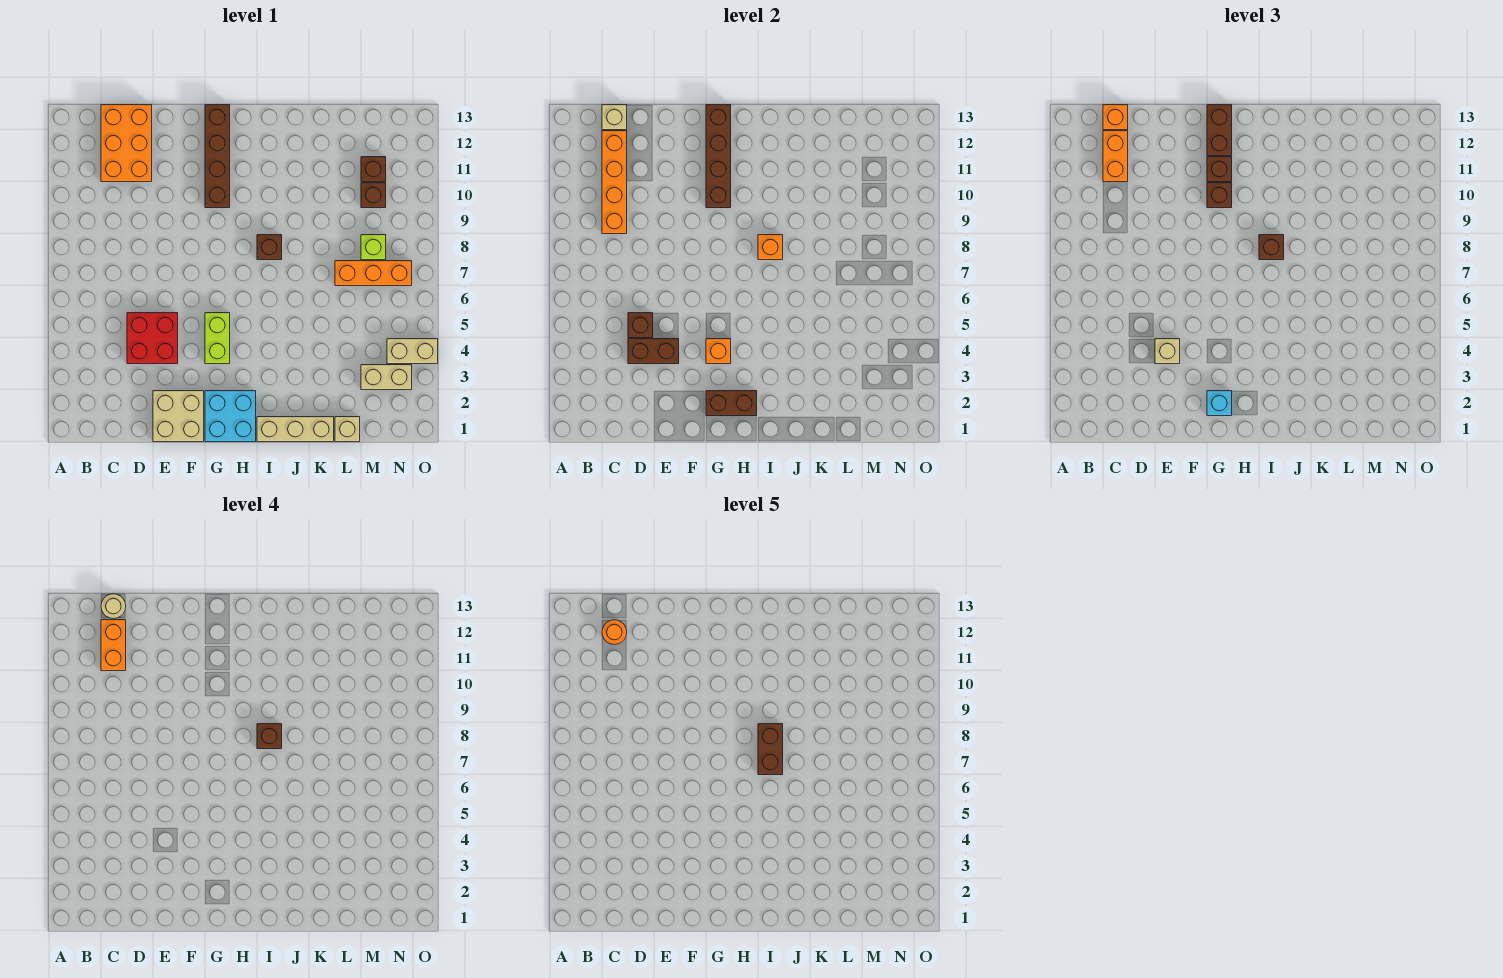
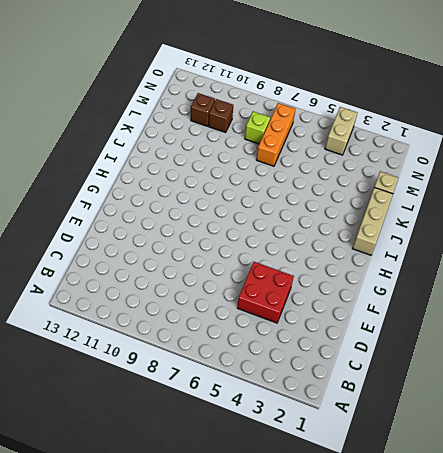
none -> orange brick C11:D13 level 1
none -> tan brick E1:F2 level 1
none -> cyan brick G1:H2 level 1
none -> lime brick G4:G5 level 1

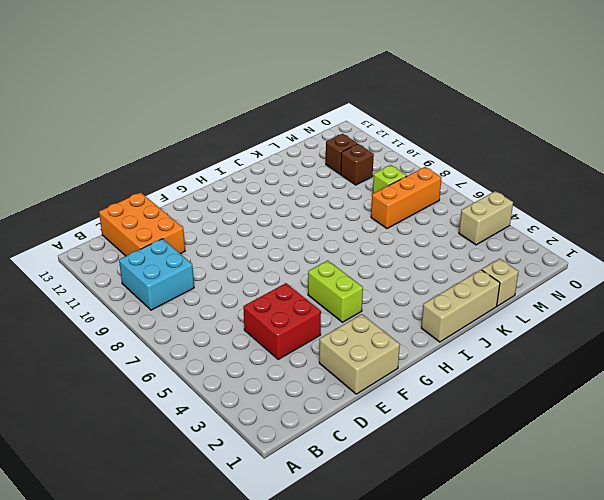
cyan brick B9:C10 level 1 -> cyan brick G1:H2 level 1
none -> brown brick G10:G13 level 1
none -> brown brick I8 level 1
none -> tan brick M3:N3 level 1
none -> orange brick C9:C12 level 2

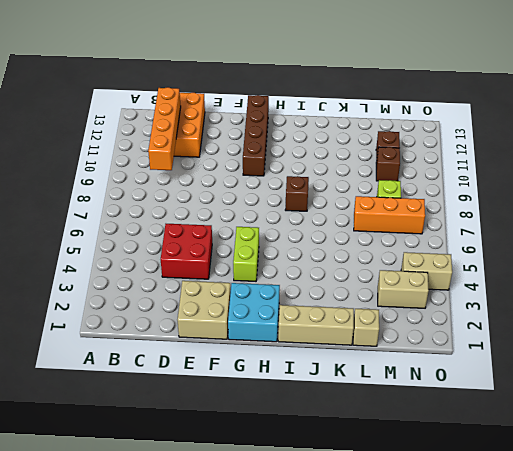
none -> tan brick C13 level 2
none -> brown brick D4:E4 level 2
none -> brown brick D5 level 2
none -> brown brick G2:H2 level 2

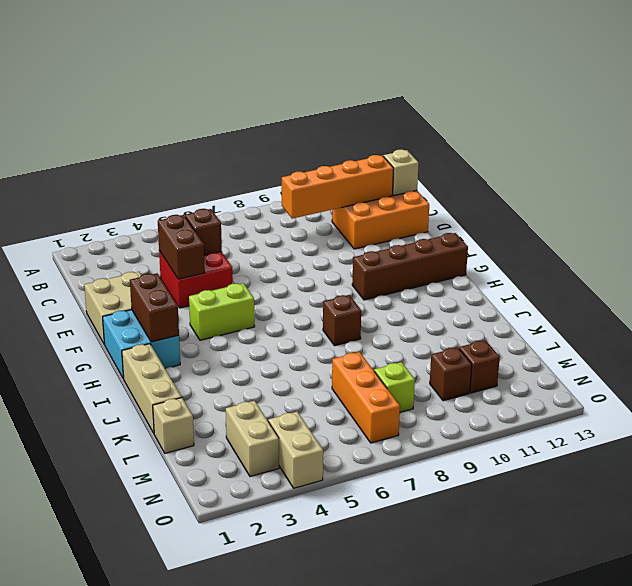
none -> orange brick G4 level 2
none -> brown brick G10:G13 level 2
none -> orange brick I8 level 2
none -> orange brick C11:C12 level 3

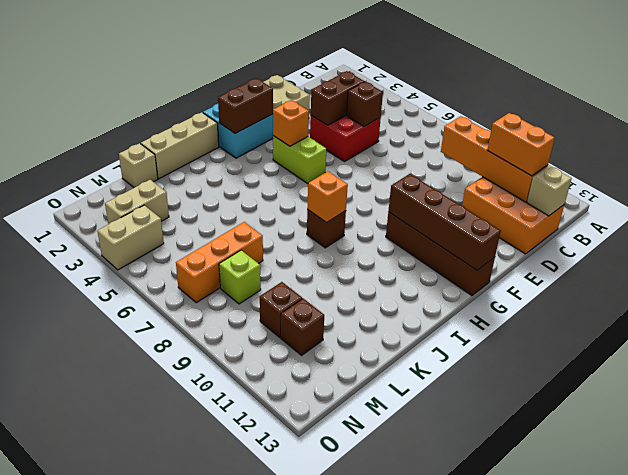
none -> orange brick C13 level 3
none -> tan brick E4 level 3
none -> cyan brick G2 level 3
none -> brown brick G10 level 3

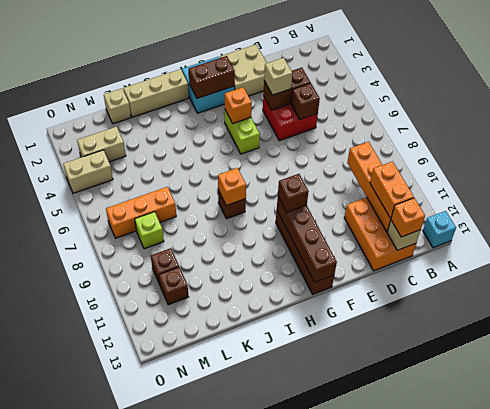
cyan brick A13 level 1 -> cyan brick G2 level 3
none -> brown brick G11 level 3
none -> brown brick G12:G13 level 3
none -> brown brick I8 level 3
none -> orange brick C11:C12 level 4

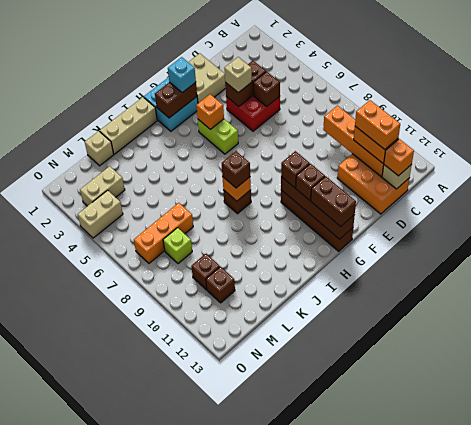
none -> tan round brick C13 level 4
none -> brown brick I8 level 4
none -> orange round brick C12 level 5
none -> brown brick I7:I8 level 5

